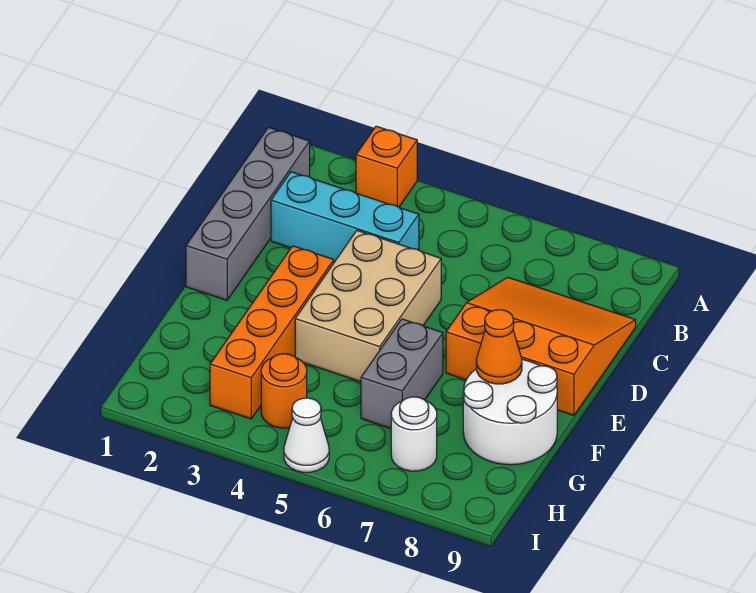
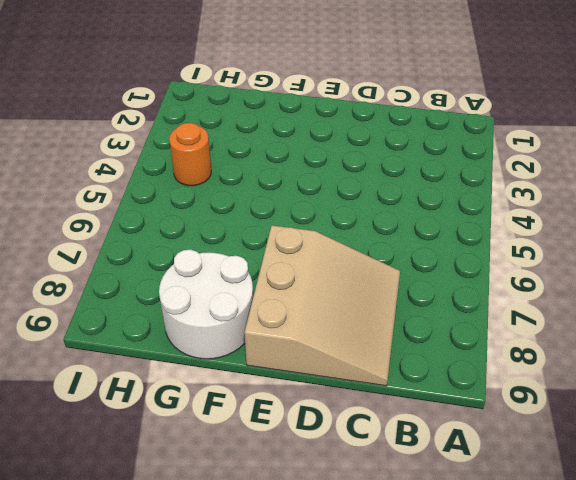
tan slope C7:E9 level 1 top E -> orange slope C7:E9 level 1 top E
none -> orange brick A3 level 1
none -> grey brick B1:E1 level 1
none -> cyan brick C2:C4 level 1

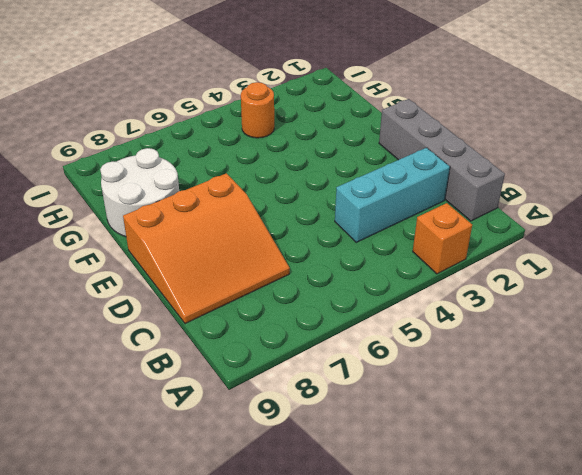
none -> tan brick D4:F5 level 1
none -> orange brick E3:H3 level 1
none -> grey brick F6:G6 level 1

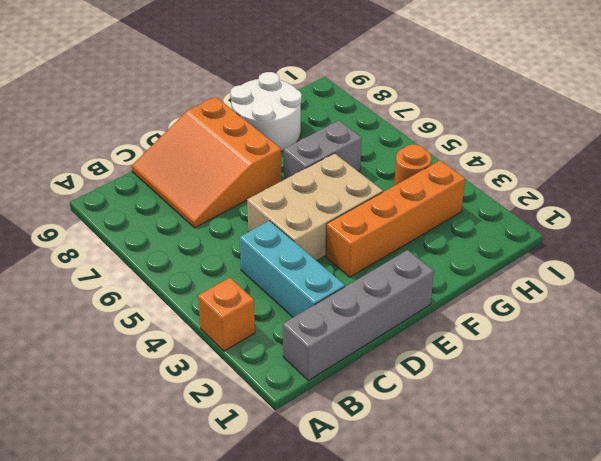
none -> white round brick H7 level 1
none -> white cone I5 level 1
none -> orange cone F8 level 2

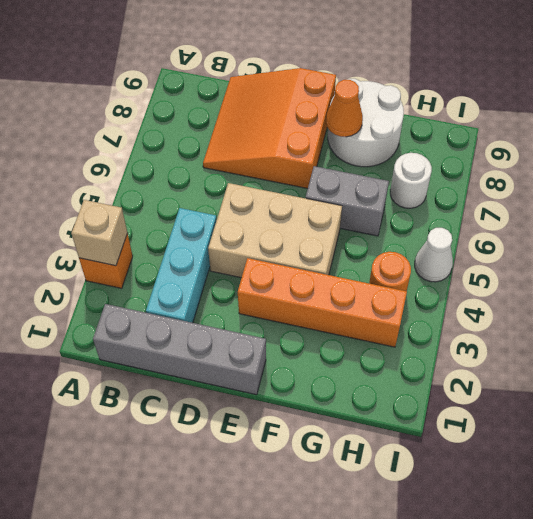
tan brick A3 level 2 -> none

